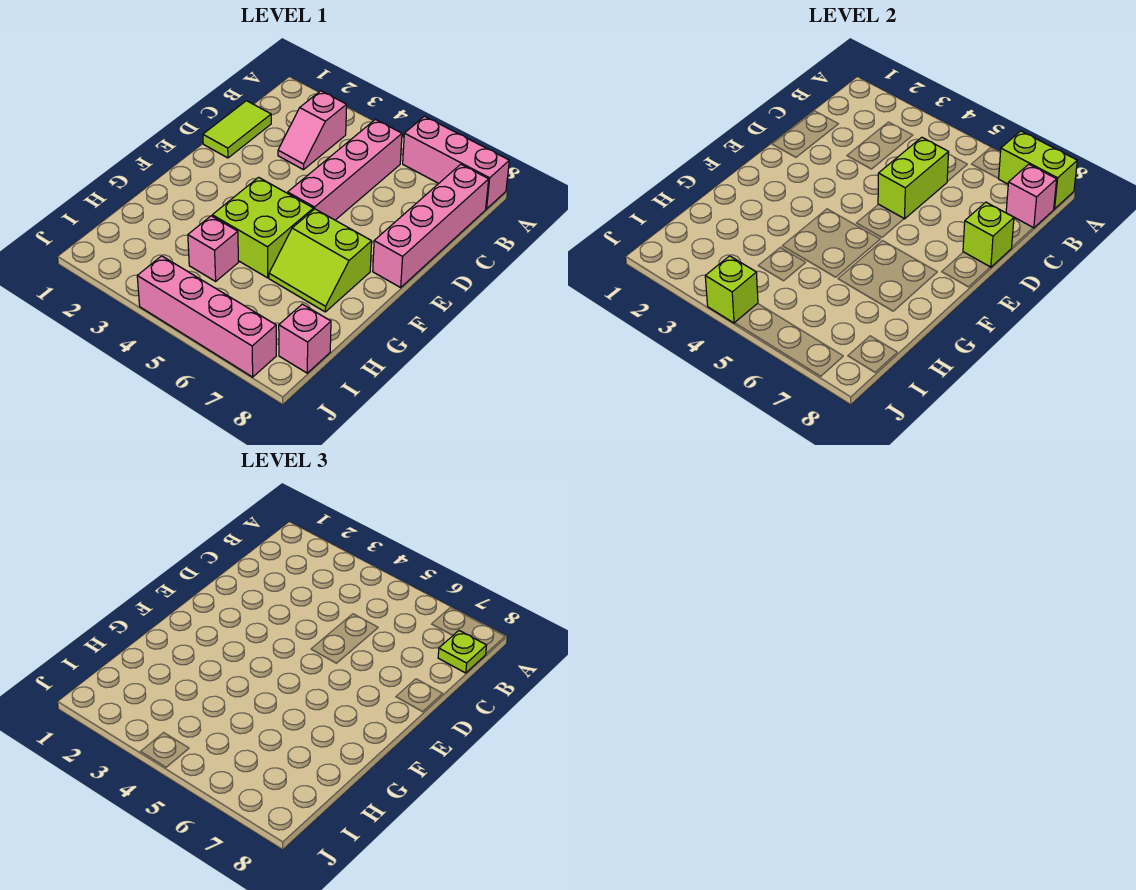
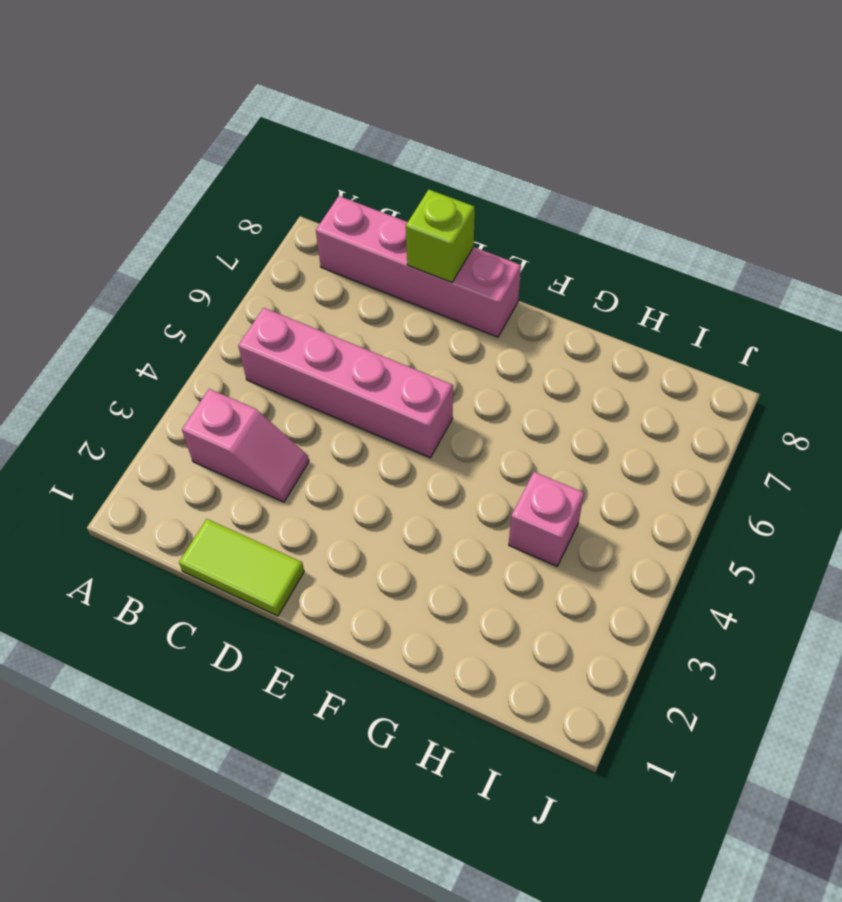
none -> pink brick A6:A8 level 1
none -> lime brick F4:G5 level 1
none -> lime slope F6:G7 level 1 top F

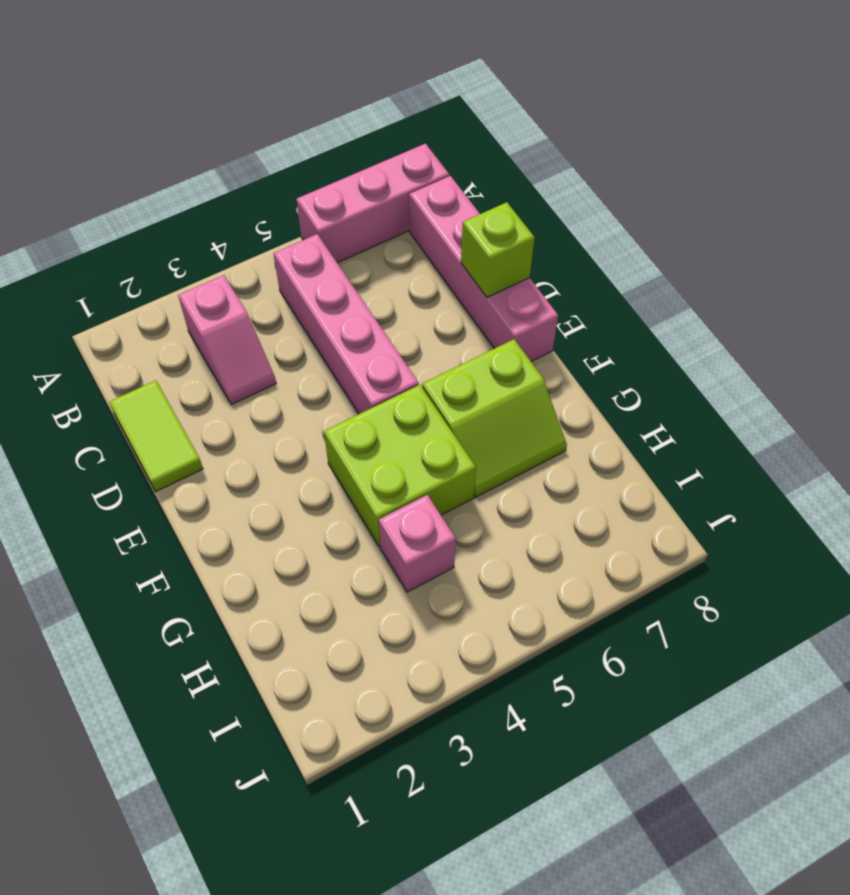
none -> pink brick I8 level 1
none -> pink brick J4:J7 level 1
none -> lime brick A7:A8 level 2

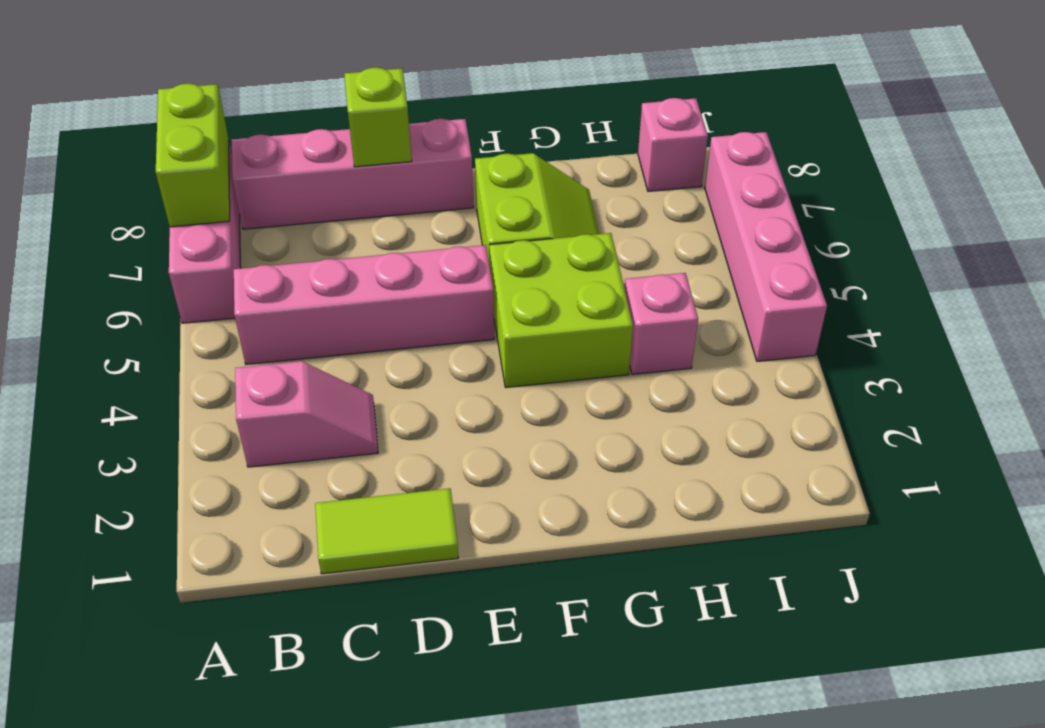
none -> pink brick B8 level 2
none -> lime brick C5:D5 level 2
none -> lime brick J4 level 2

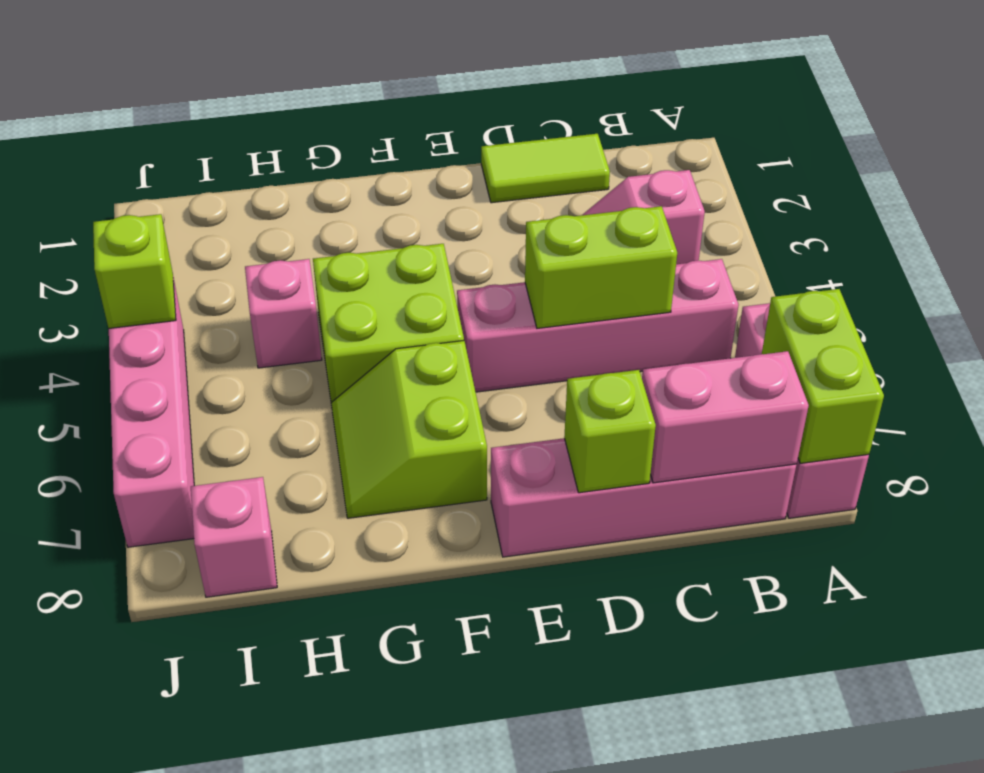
pink brick B8:C8 level 2 -> pink brick B8 level 2
none -> lime plate B8 level 3

